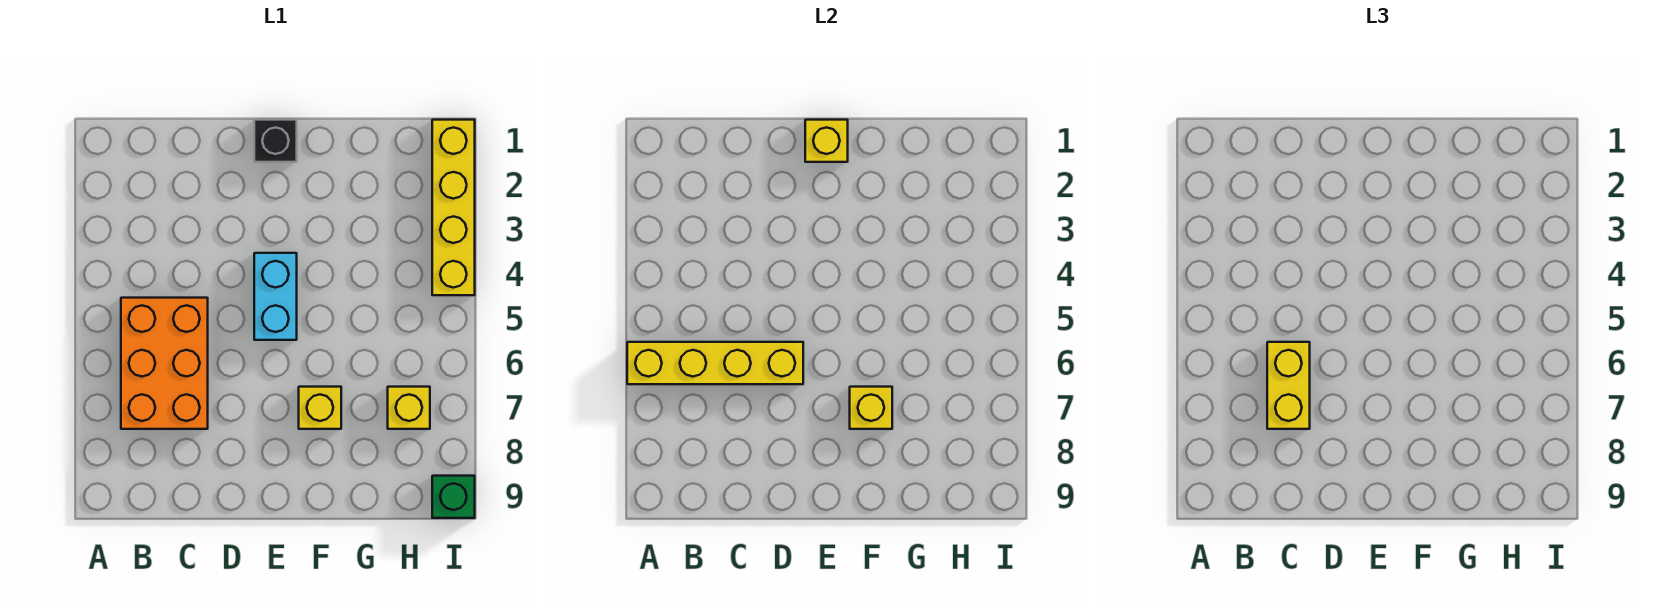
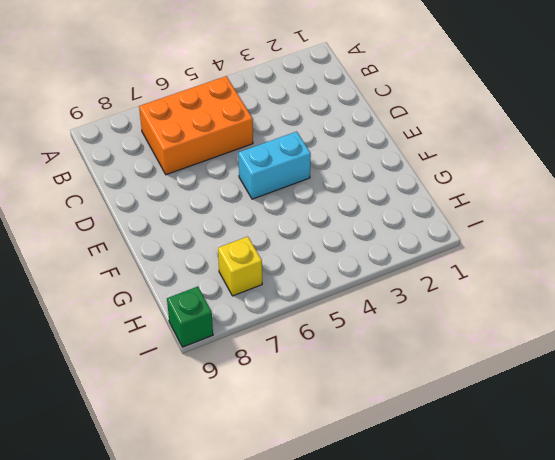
none -> black brick E1 level 1
none -> yellow brick F7 level 1

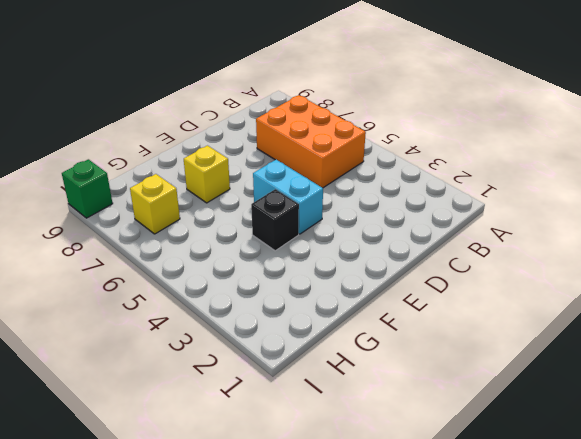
black brick F4 level 1 -> black brick E1 level 1
none -> yellow brick I1:I4 level 1
none -> yellow brick A6:D6 level 2

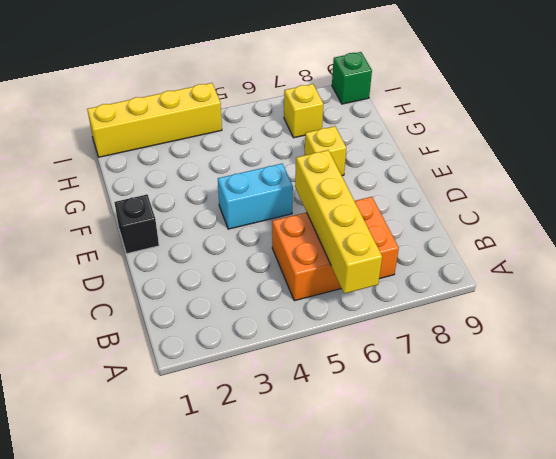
none -> yellow brick E1 level 2
none -> yellow brick F7 level 2

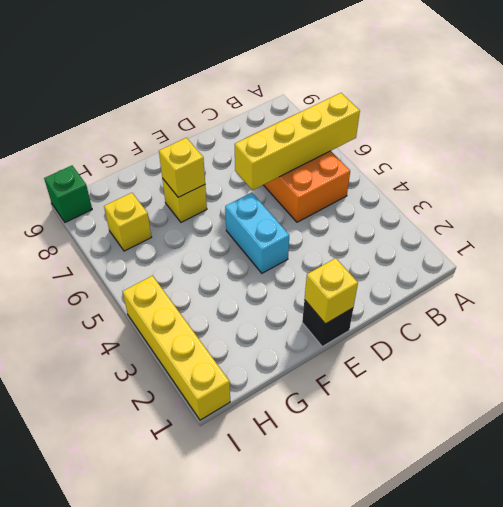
none -> yellow brick C6:C7 level 3

